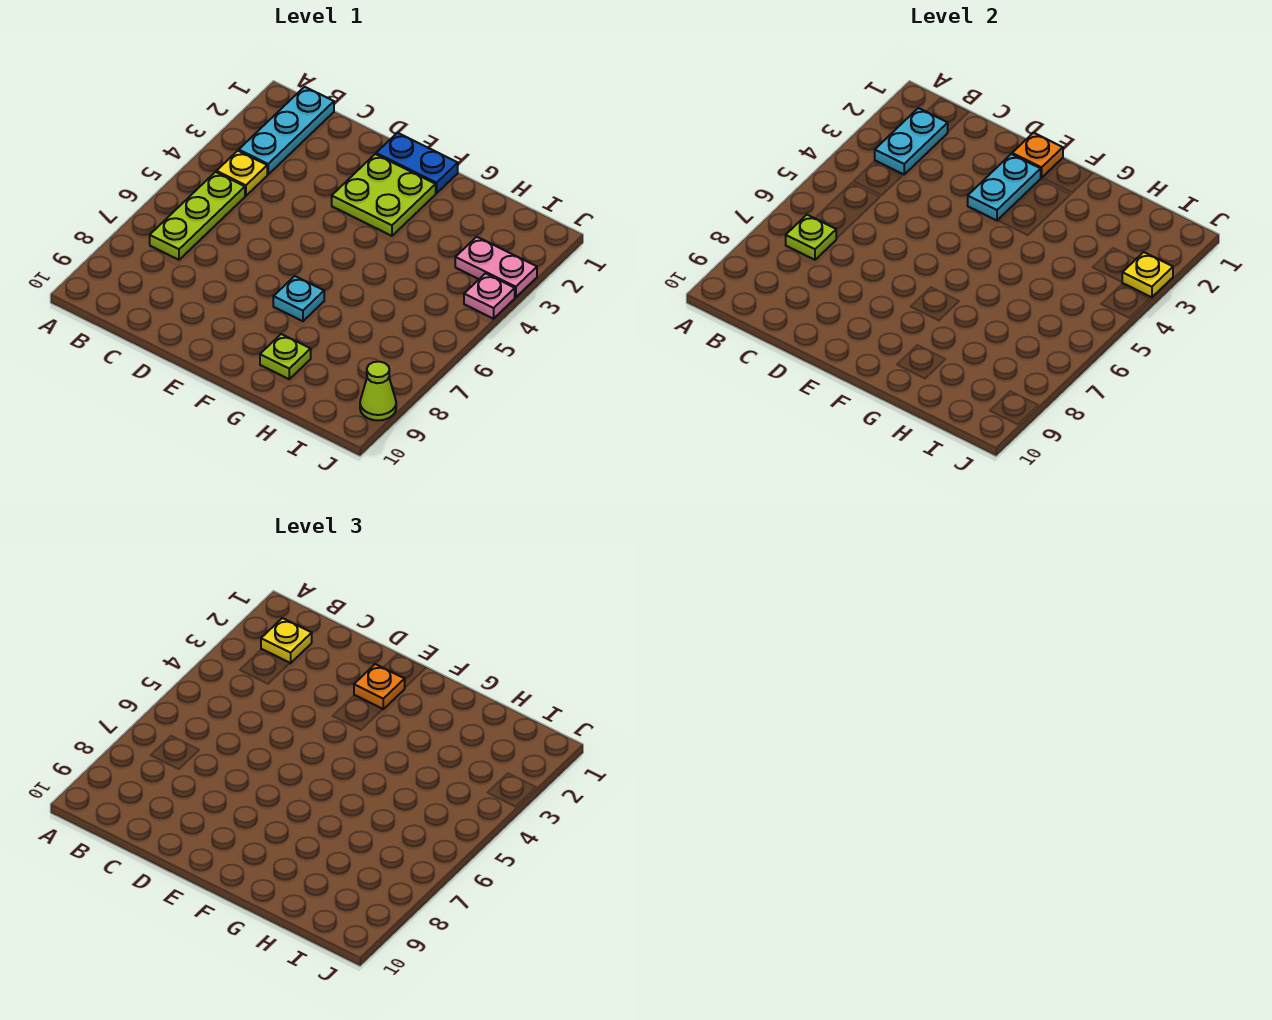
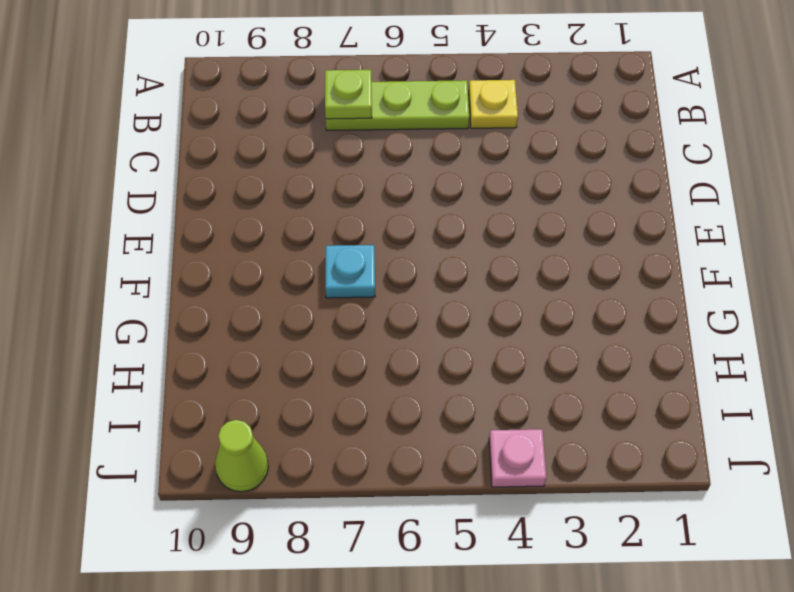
none -> cyan plate B1:B3 level 1
none -> blue plate E1:F1 level 1
none -> lime plate E2:F3 level 1

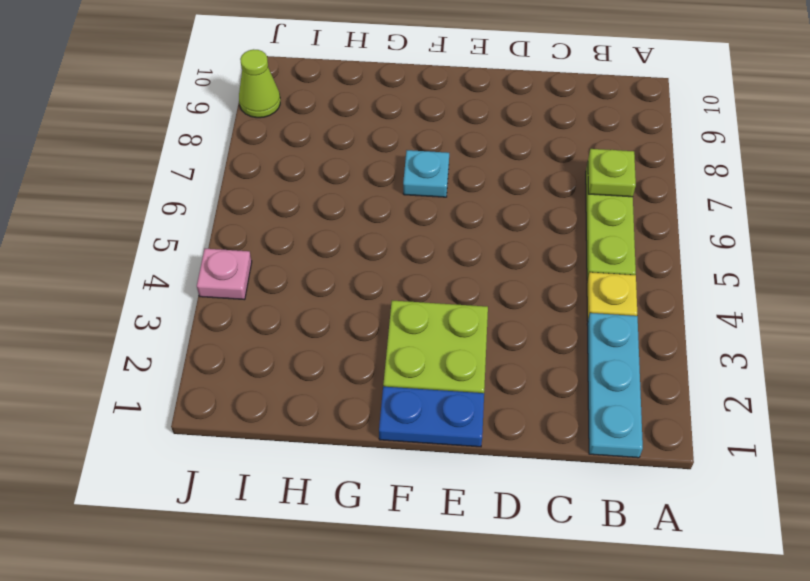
none -> lime plate G9 level 1
none -> pink plate I3:J3 level 1
none -> cyan plate B2:B3 level 2

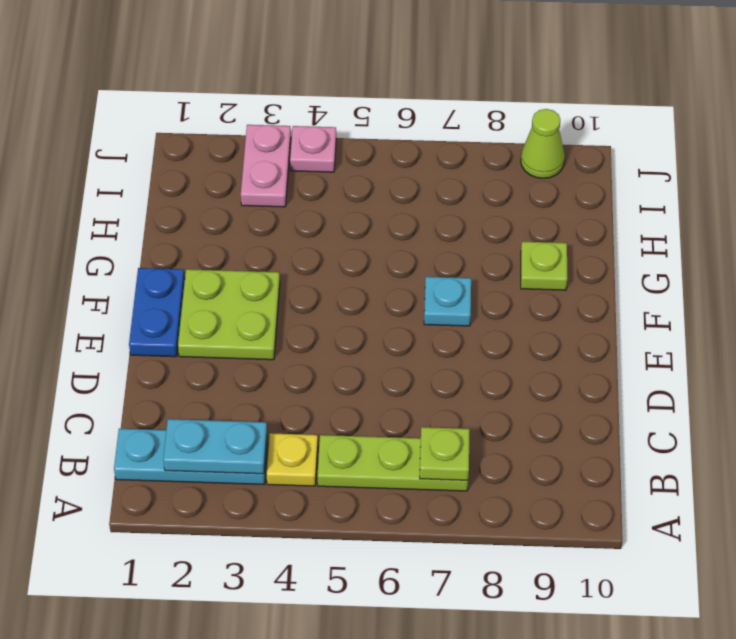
none -> orange plate E1 level 2
none -> cyan plate E2:E3 level 2
none -> yellow plate J3 level 2

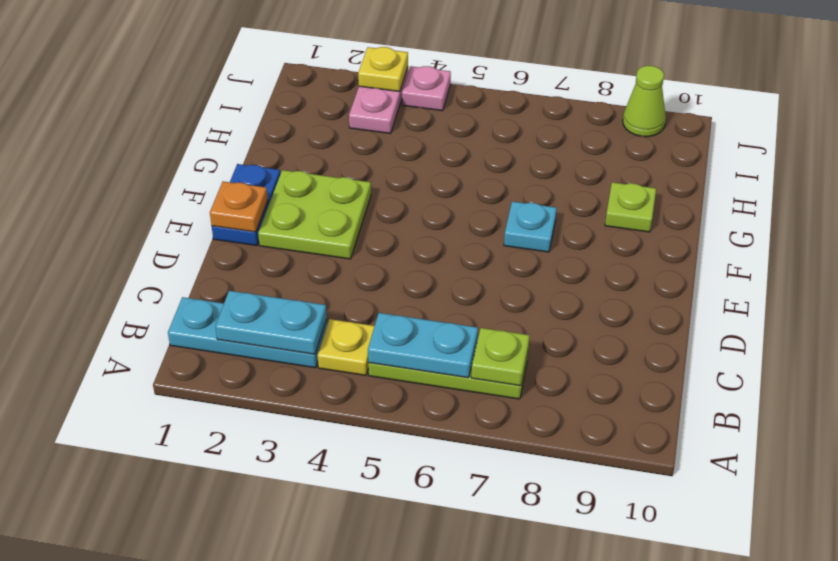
cyan plate B5:B6 level 2 -> cyan plate E2:E3 level 2
none -> yellow plate B2 level 3
none -> orange plate E2 level 3

